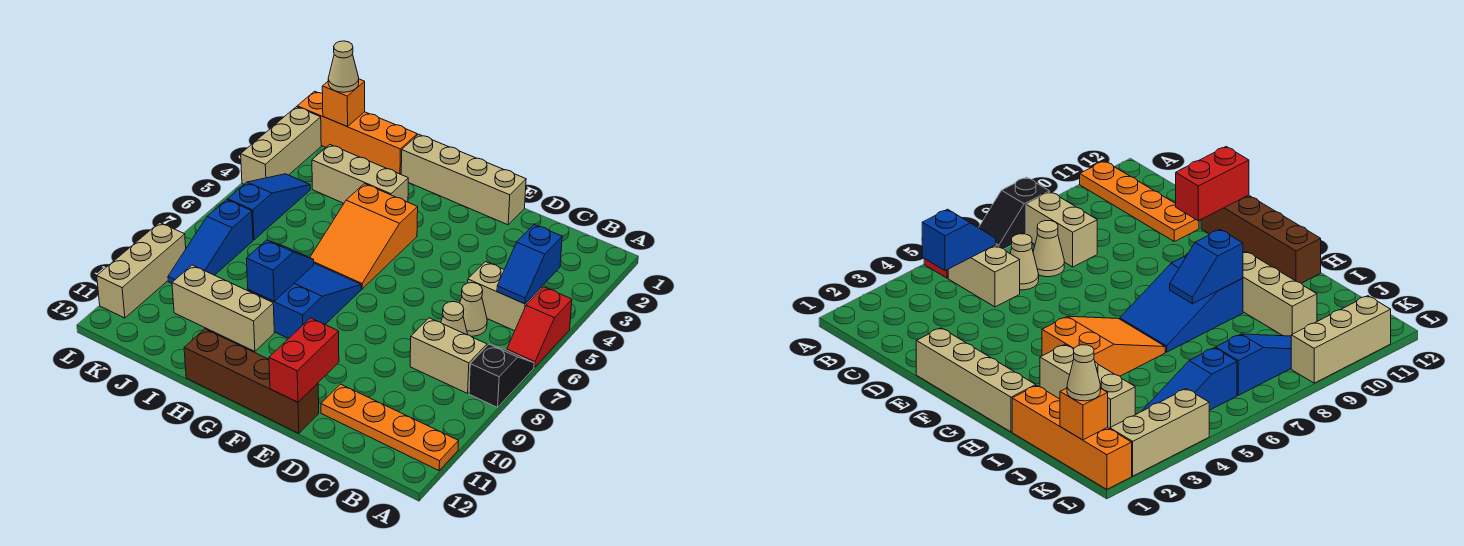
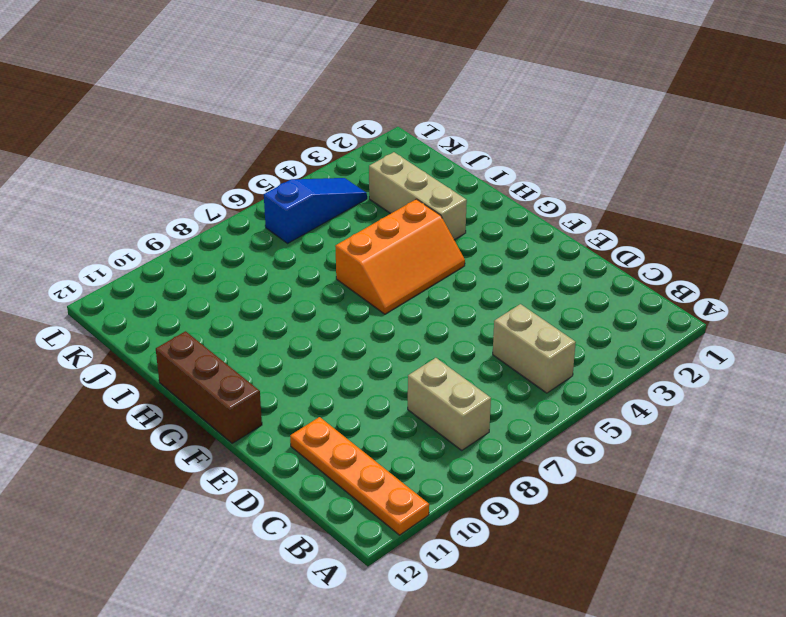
brown brick F12:H12 level 1 -> brown brick E12:H12 level 1
orange slope G4:H6 level 1 top H -> orange slope G4:H6 level 1 top 4
none -> red slope A5:A6 level 1 top 5
none -> black slope A7:A8 level 1 top 8
none -> tan cone C6 level 1

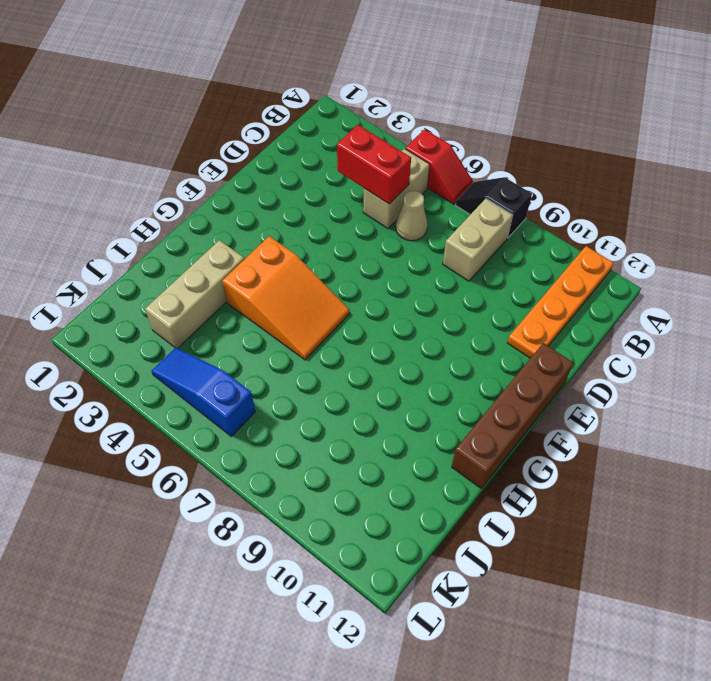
red brick C4:C5 level 2 -> red brick E11:E12 level 2
none -> tan cone C7 level 1
none -> tan brick E1:H1 level 1
none -> blue slope G7:H9 level 1 top 9

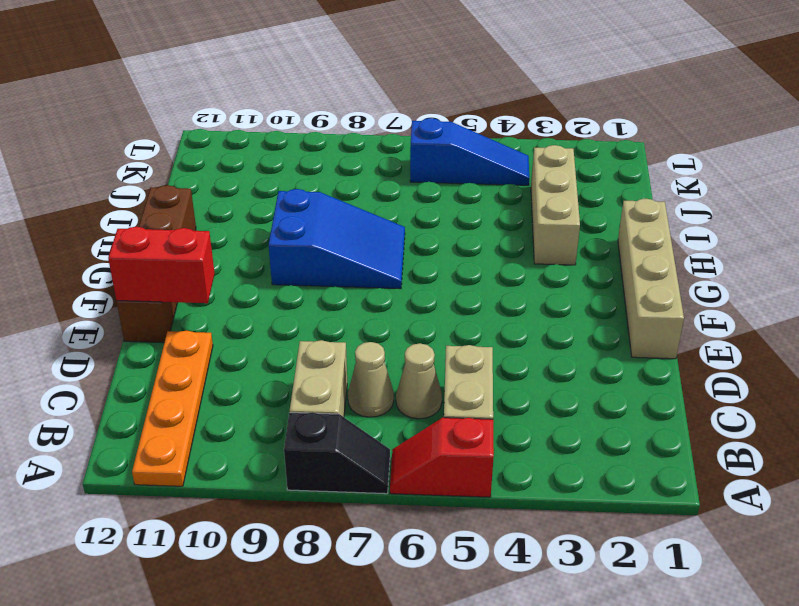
none -> orange slope G4:H6 level 1 top 4
none -> tan brick H10:J10 level 1
none -> orange brick I1:L1 level 1

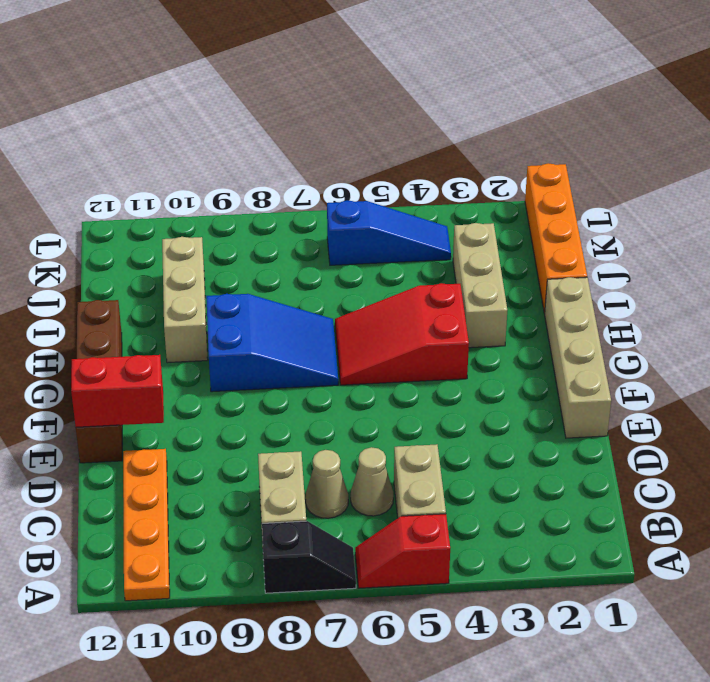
red slope G4:H6 level 1 top 4 -> orange slope G4:H6 level 1 top 4
none -> blue slope K7:K9 level 1 top 7
none -> tan brick L2:L4 level 1
none -> tan brick L9:L11 level 1

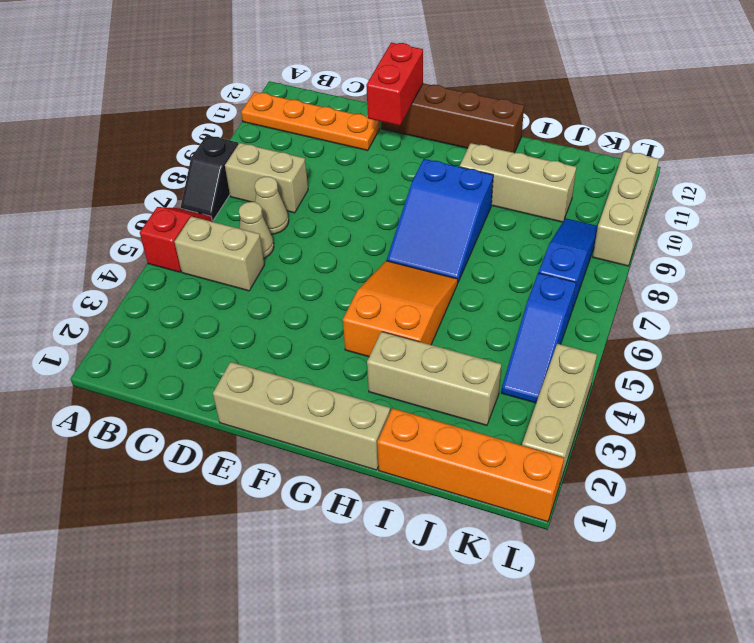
none -> blue slope B4:B5 level 2 top 4
none -> blue slope H8:H9 level 2 top 9
none -> orange brick K1 level 2

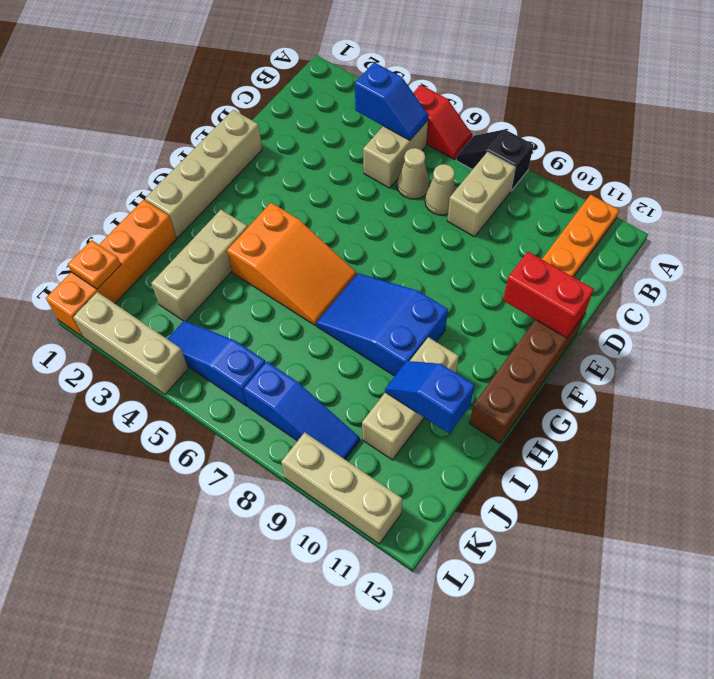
blue slope I10:I11 level 2 top 11 -> blue slope H8:H9 level 2 top 9
orange plate K1 level 2 -> orange brick K1 level 2
none -> tan cone K1 level 3

